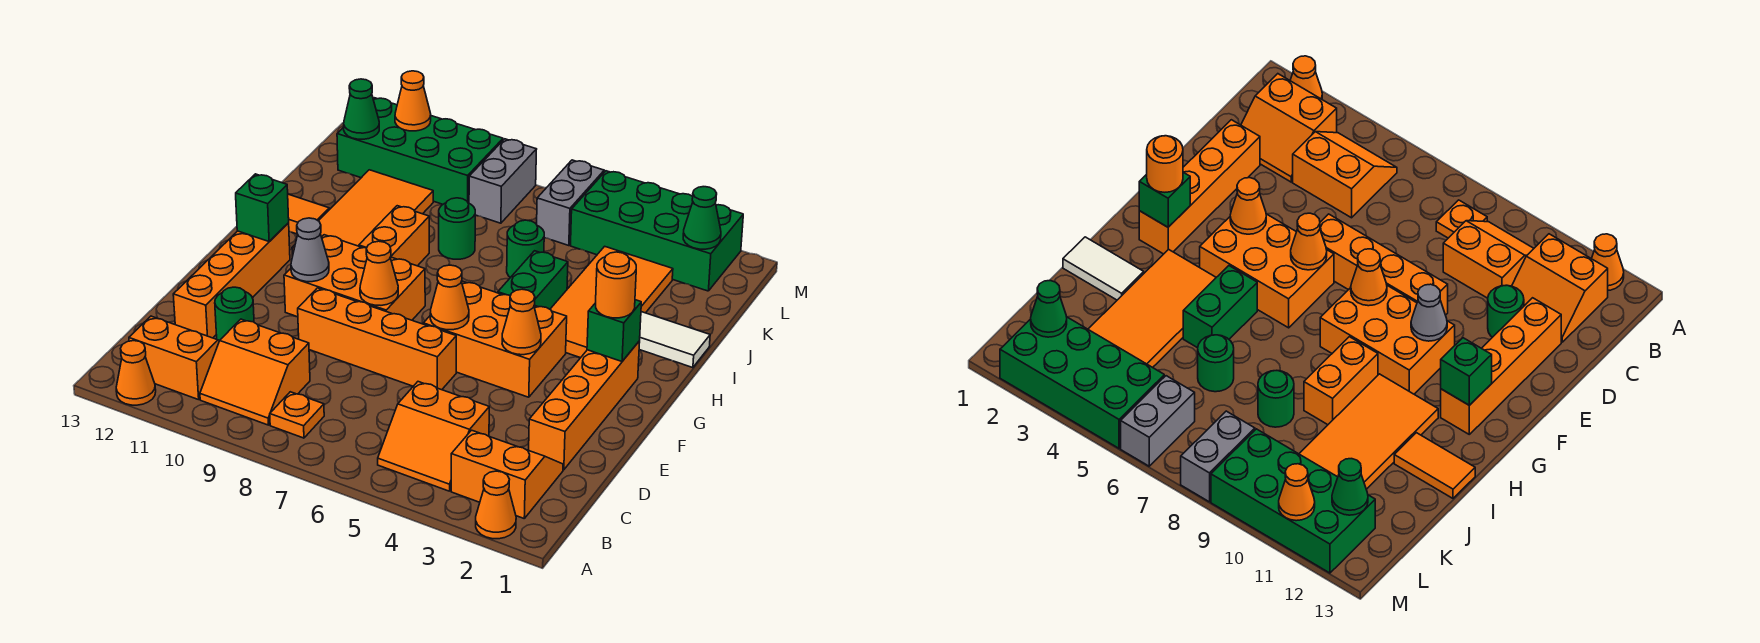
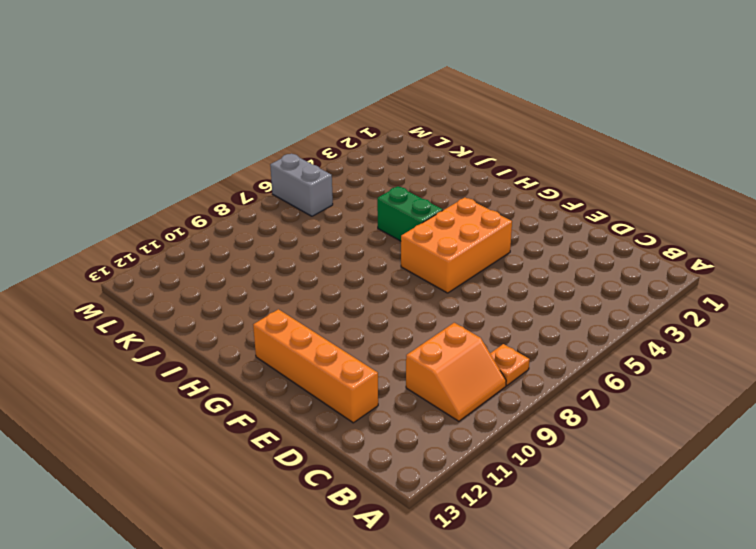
none -> orange cone A2 level 1
none -> orange cone A12 level 1
none -> orange slope B2:C3 level 1 top B
none -> orange slope B4:C5 level 1 top C

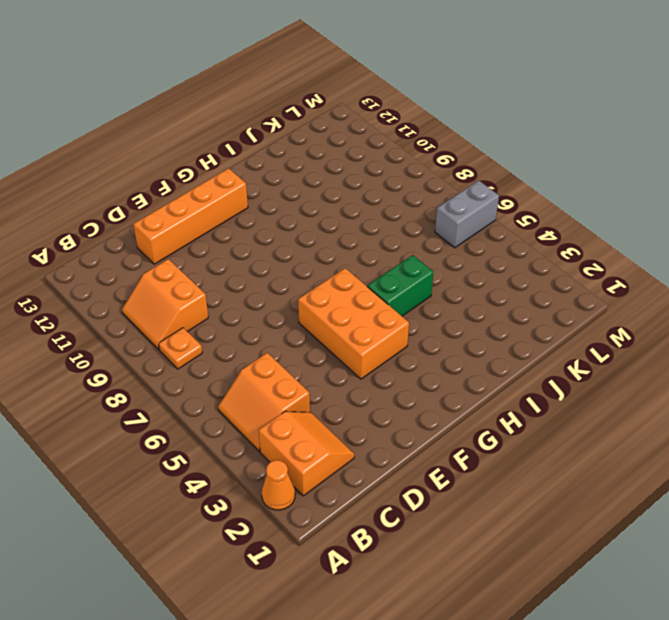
none -> orange cone A12 level 1
none -> orange slope B11:C12 level 1 top B
none -> orange brick D2:G2 level 1
none -> green round brick D11 level 1

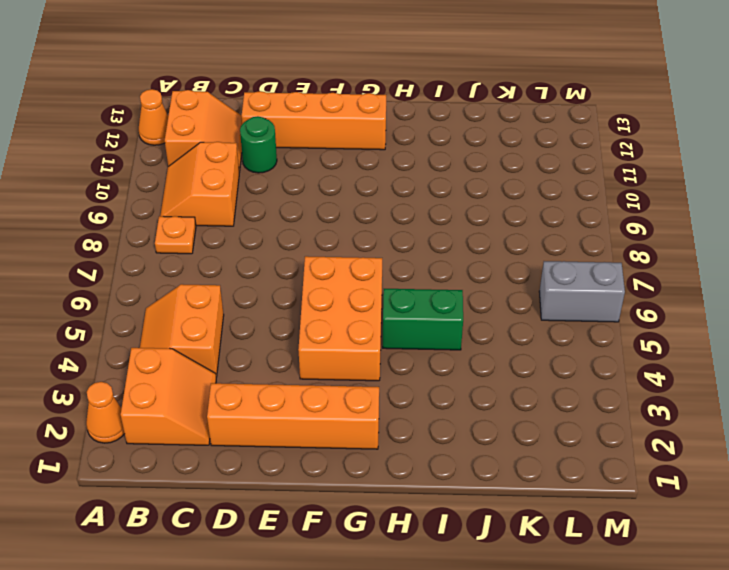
none -> orange brick E6:E9 level 1
none -> orange brick F8:G10 level 1
none -> orange tile H3:K4 level 1
none -> orange brick H9:I9 level 1

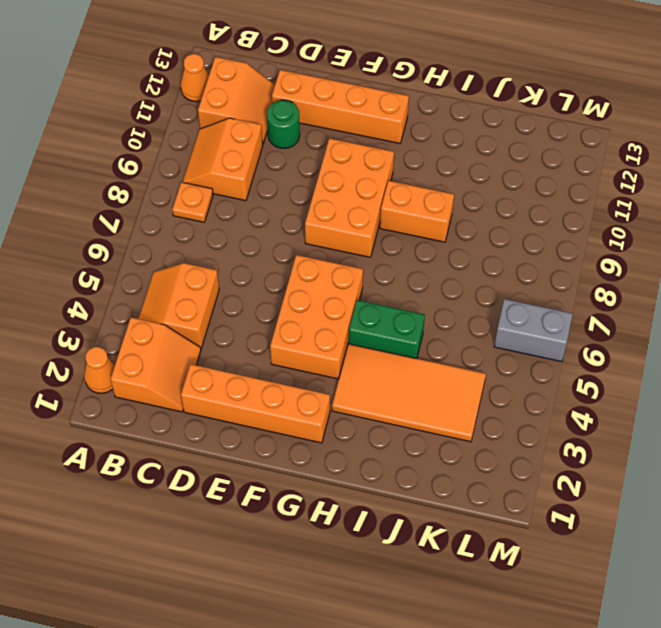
none -> orange brick E6:E9 level 1
none -> orange tile H10:K11 level 1
none -> white tile I1:I2 level 1
none -> orange tile I12:I13 level 1

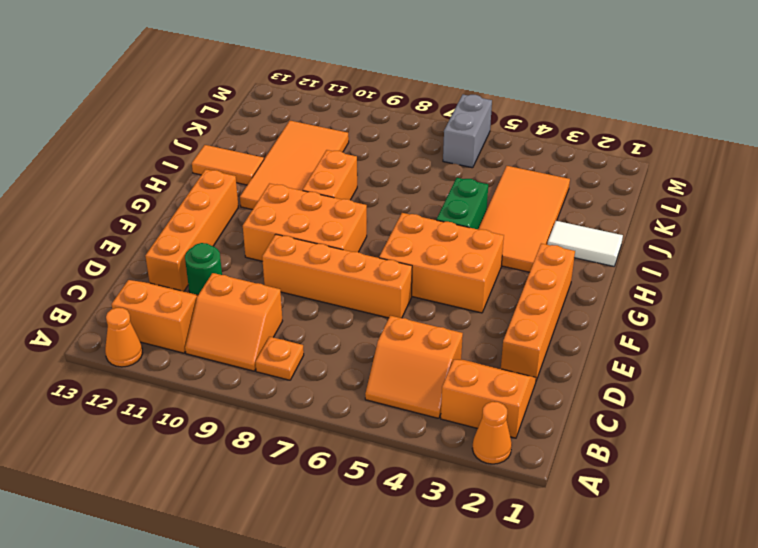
none -> green round brick J6 level 1
none -> green round brick J8 level 1
none -> green brick L2:M5 level 1
none -> grey brick L8:M8 level 1

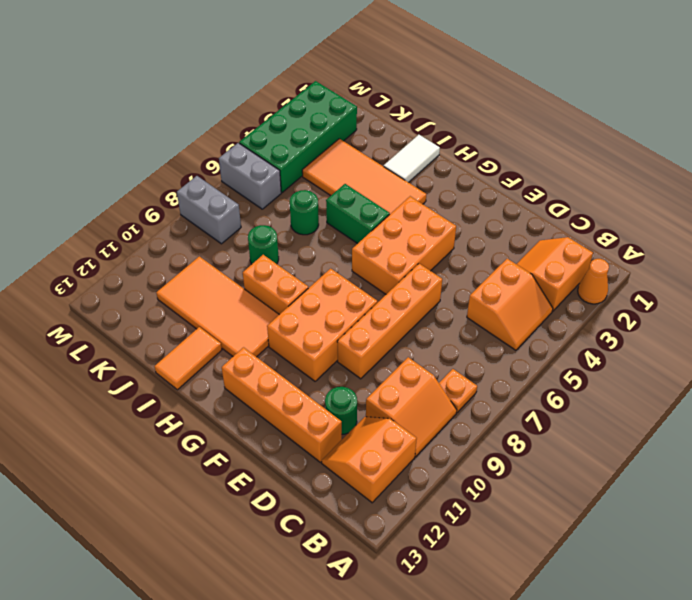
none -> orange cone A12 level 1
none -> orange brick D2:G2 level 1
none -> green brick L9:M12 level 1
none -> orange cone F4 level 2

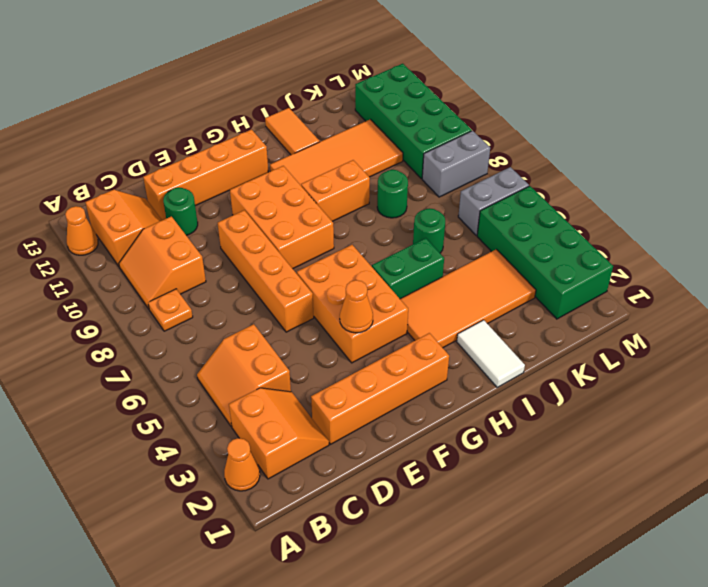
none -> orange cone F6 level 2
none -> orange cone F8 level 2
none -> grey cone F10 level 2
none -> green brick G2 level 2

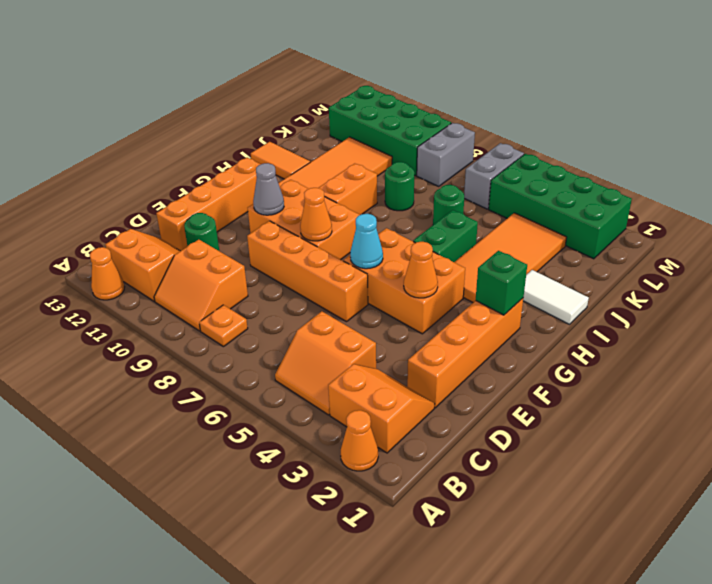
cyan cone F6 level 2 -> orange cone F6 level 2
none -> green brick G12 level 2
none -> green cone L2 level 2
none -> green cone L12 level 2
none -> orange cone M11 level 2

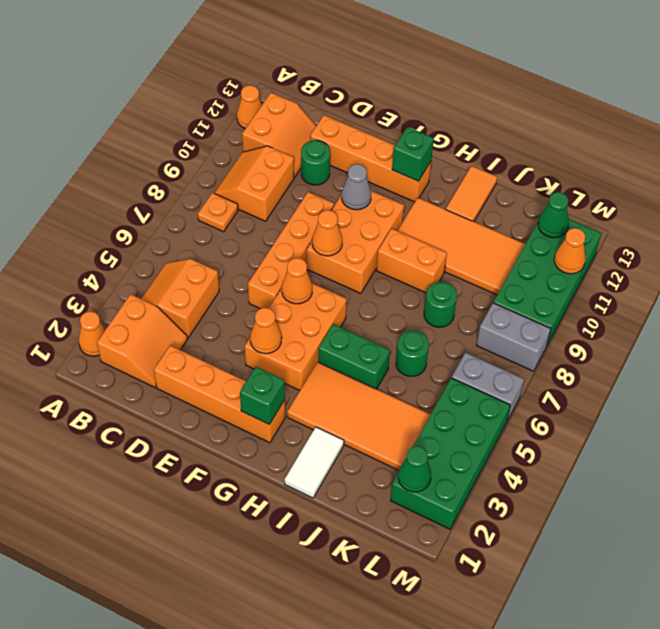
none -> orange round brick G2 level 3

